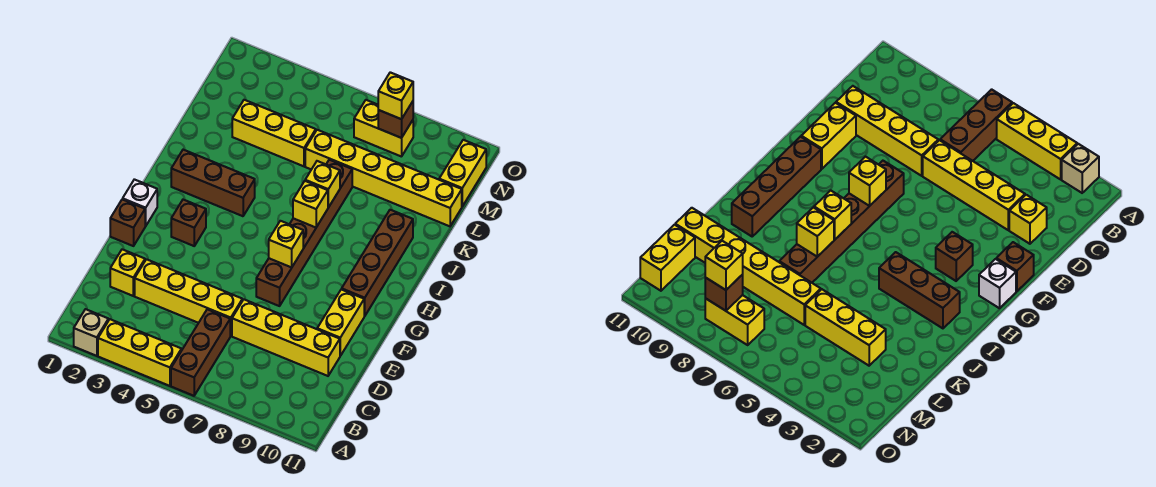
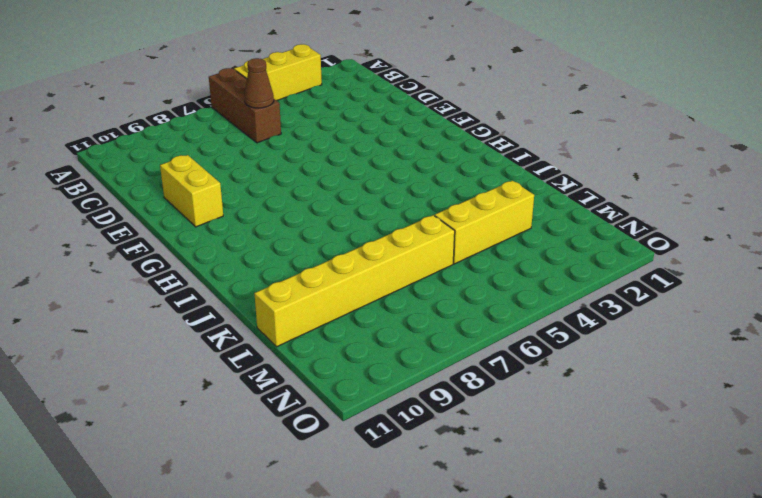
brown cone C6 level 2 -> none
none -> tan brick A2 level 1
none -> yellow brick D2 level 1
none -> yellow brick D3:D6 level 1

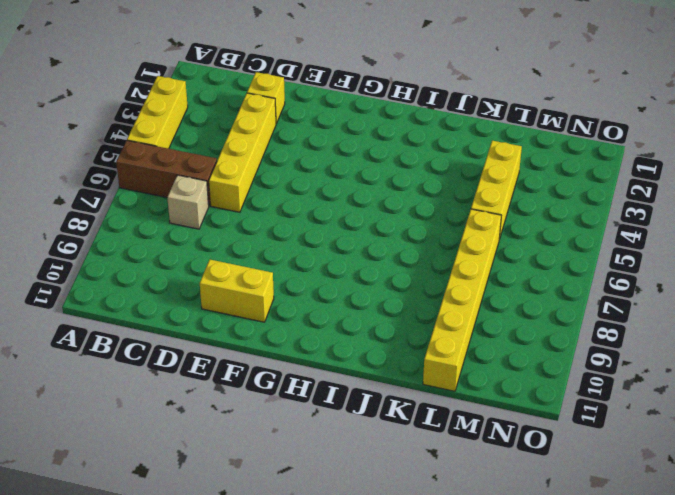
tan brick C7 level 1 -> tan brick A2 level 1
none -> yellow brick D7:D10 level 1
none -> brown brick F1 level 1
none -> brown brick F7:K7 level 1

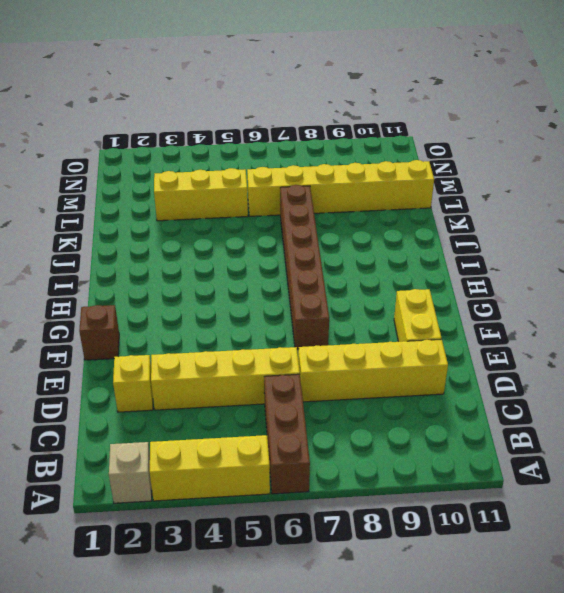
none -> white brick G1 level 1
none -> brown brick G3 level 1
none -> brown brick G10:J10 level 1

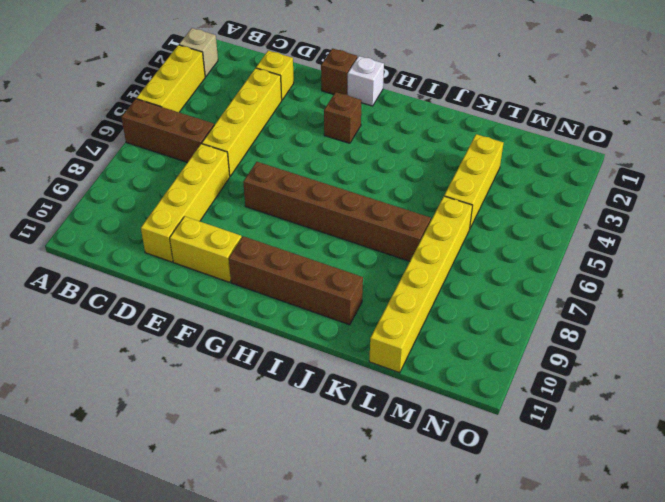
none -> brown brick I2:I4 level 1
none -> yellow brick M11:N11 level 1
none -> yellow brick N7:N8 level 1

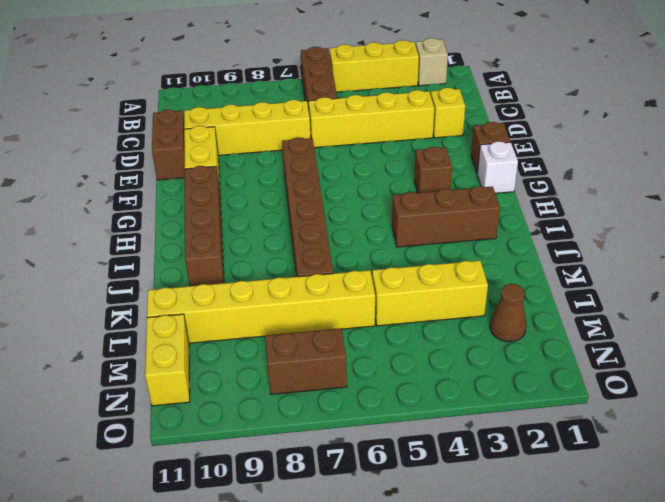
brown brick D11:E11 level 1 -> none
brown cone M2 level 1 -> none
brown brick N7:N8 level 1 -> yellow brick N7:N8 level 1
none -> yellow brick G7 level 2
none -> yellow brick I7 level 2
none -> yellow brick J7 level 2

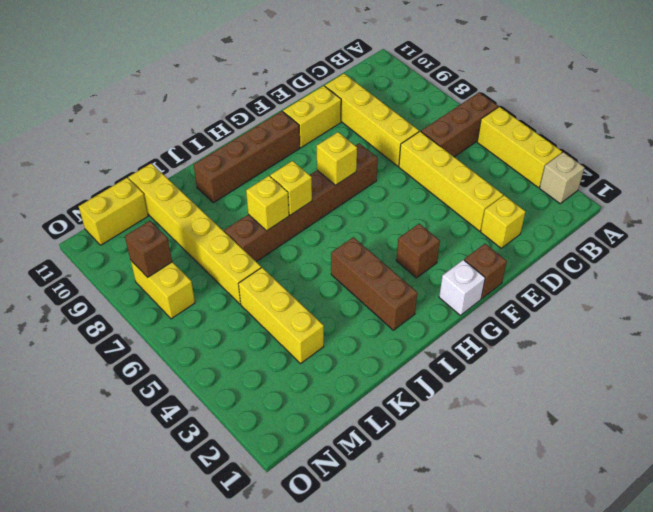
none -> yellow brick N8 level 3

